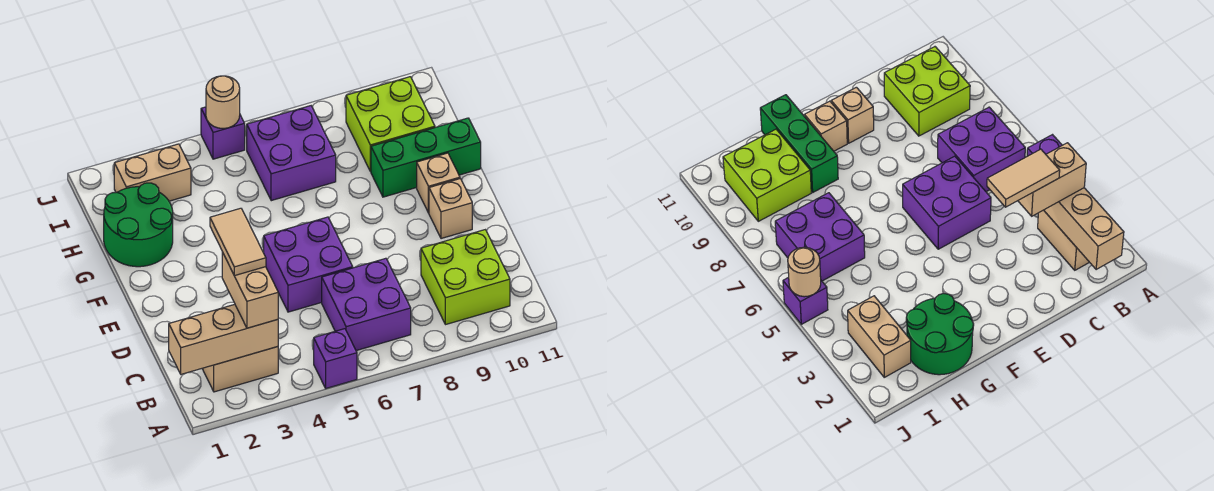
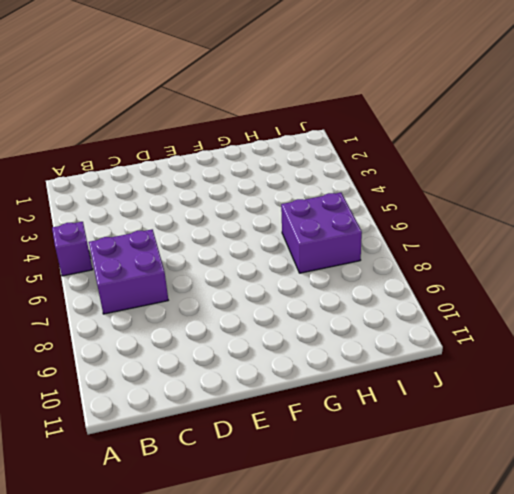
none -> tan brick B2:B3 level 1
none -> lime brick B9:C10 level 1
none -> purple brick D5:E6 level 1

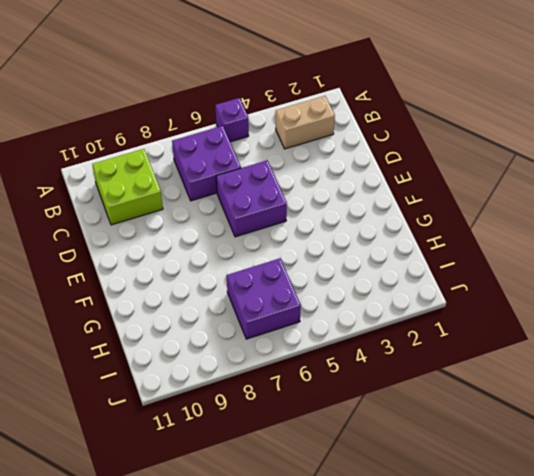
none -> tan brick E10 level 1
none -> tan brick F10 level 1
none -> green round brick G1:H2 level 1

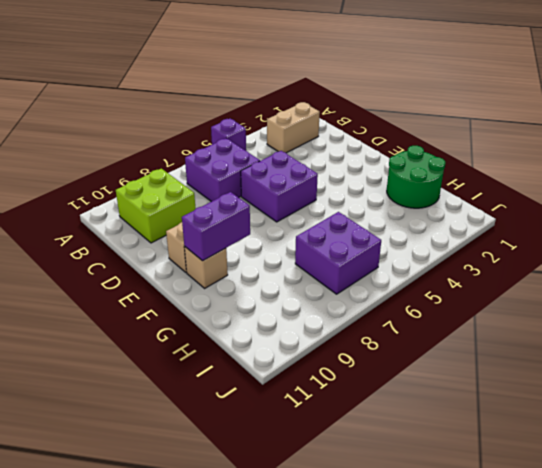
purple brick F9:F10 level 2 -> none
none -> green brick G9:G11 level 1
none -> lime brick H9:I10 level 1
none -> tan brick I2:I3 level 1

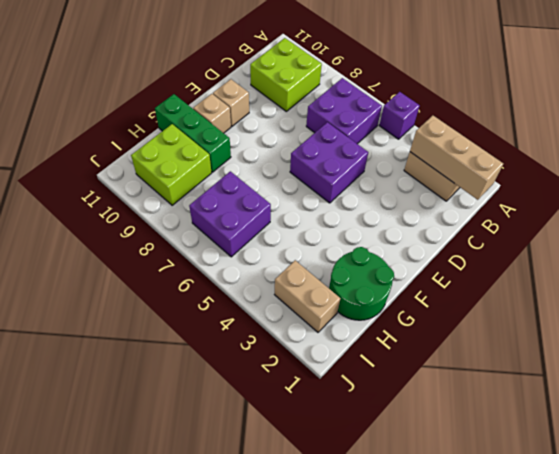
none -> purple brick J5 level 1
none -> tan round brick J5 level 2
none -> tan brick B3:C3 level 3

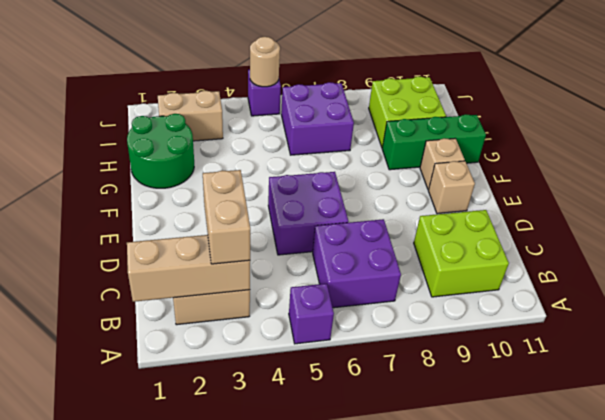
none -> tan tile C3:D3 level 4

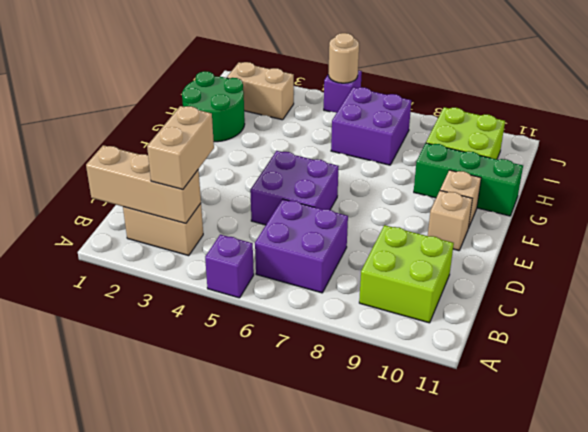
none -> tan tile C3:D3 level 4

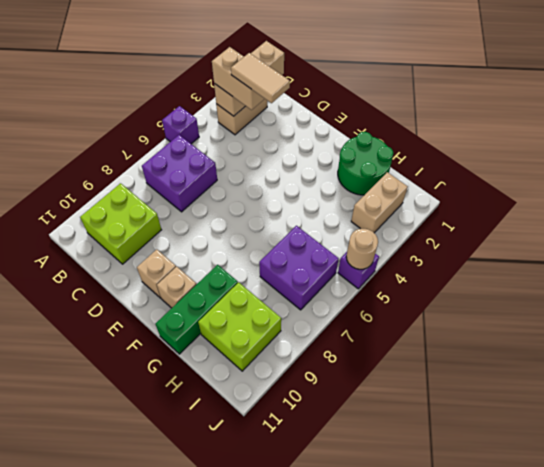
none -> purple brick D5:E6 level 1

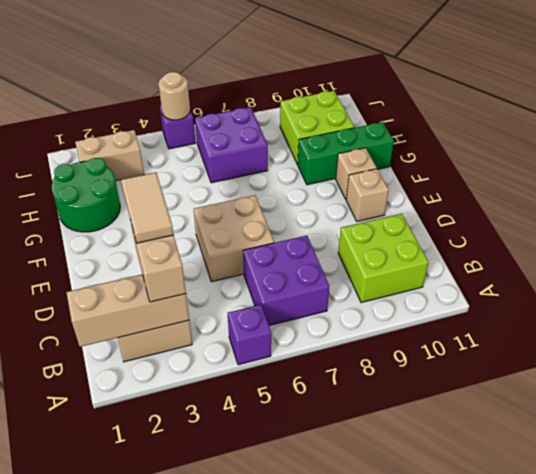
tan brick D5:E6 level 1 -> purple brick D5:E6 level 1

